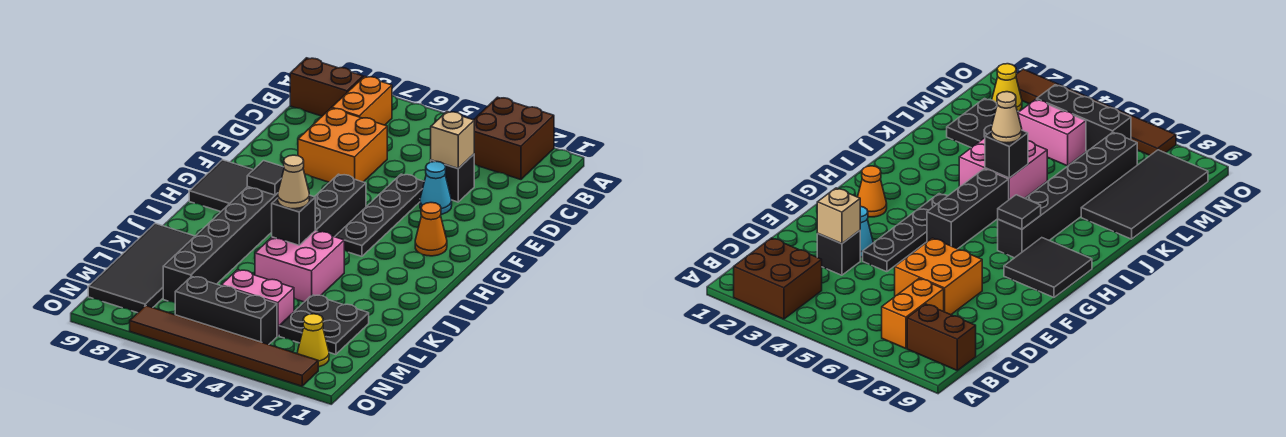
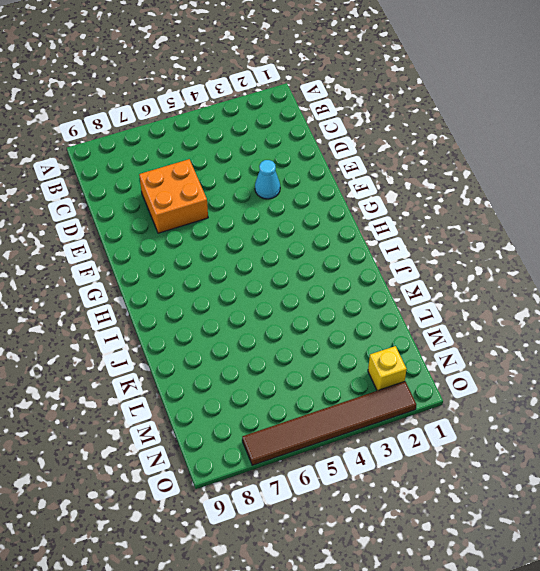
yellow brick N2 level 1 -> yellow cone N2 level 1
none -> brown brick A2:B3 level 1
none -> orange brick B7:C7 level 1
none -> brown brick B8:B9 level 1

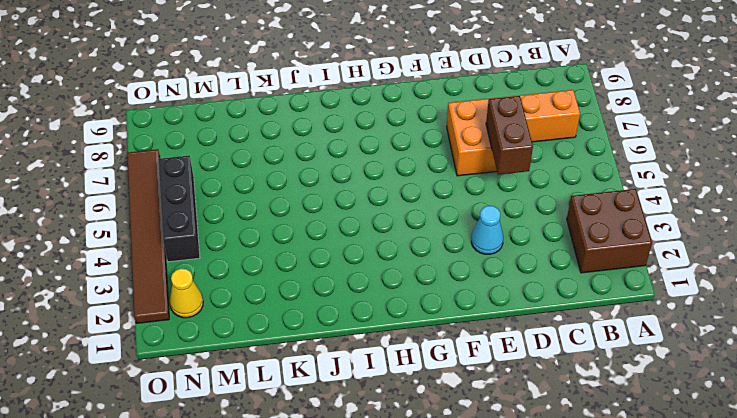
brown brick D5:D6 level 2 -> brown brick B8:B9 level 1
none -> black brick D3 level 1
none -> black plate E4:H4 level 1
none -> orange cone G2 level 1

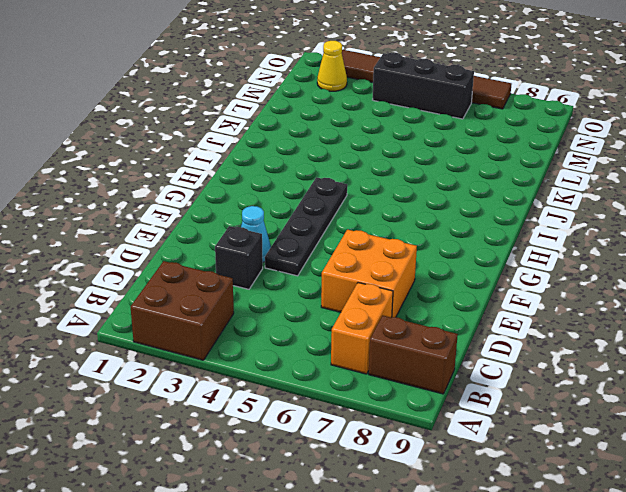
none -> orange cone G2 level 1
none -> black brick G5:I5 level 1
none -> black tile G8:H9 level 1

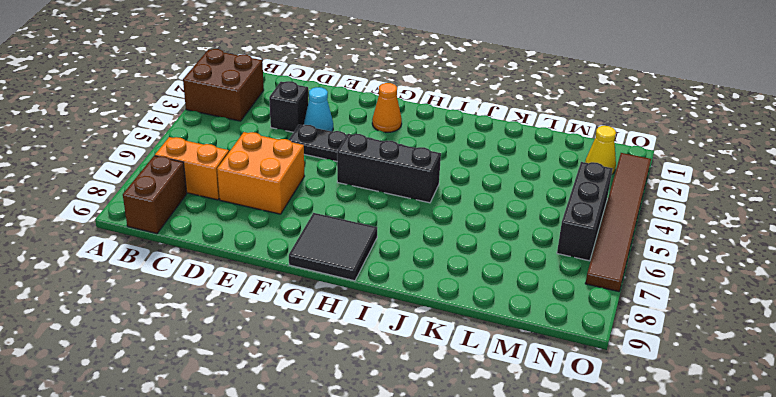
none -> black brick H7:M7 level 1
none -> pink brick J4:K5 level 1
none -> black tile K8:N9 level 1

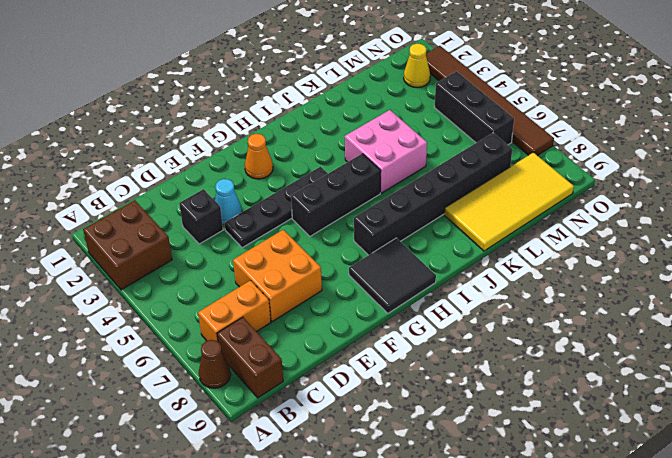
brown cone A8 level 1 -> none
yellow tile K8:N9 level 1 -> black tile K8:N9 level 1
none -> black plate L2:M3 level 1
none -> pink brick M4:M5 level 1
none -> tan brick D3 level 2

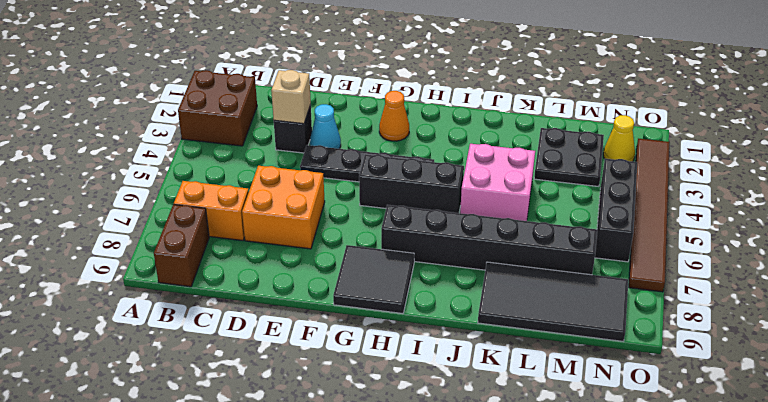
none -> pink brick M4:M5 level 1
none -> black tile H7 level 2
none -> black brick J5 level 2

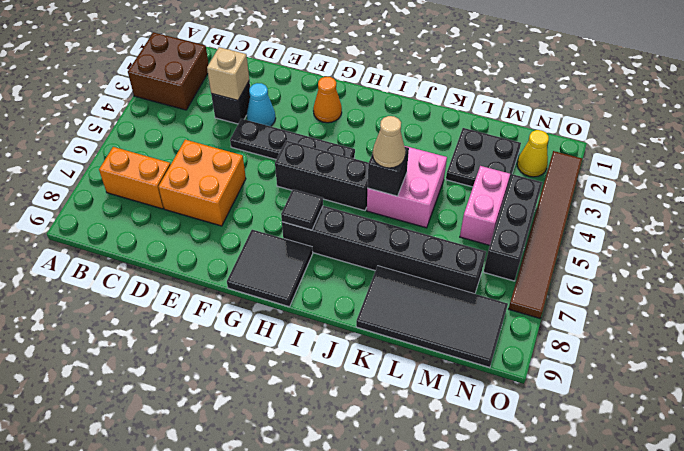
none -> brown brick B8:B9 level 1

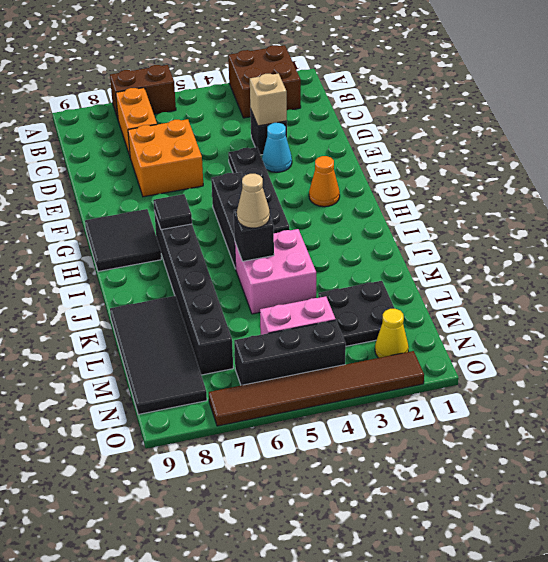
brown brick A6:A7 level 1 -> brown brick B8:B9 level 1

